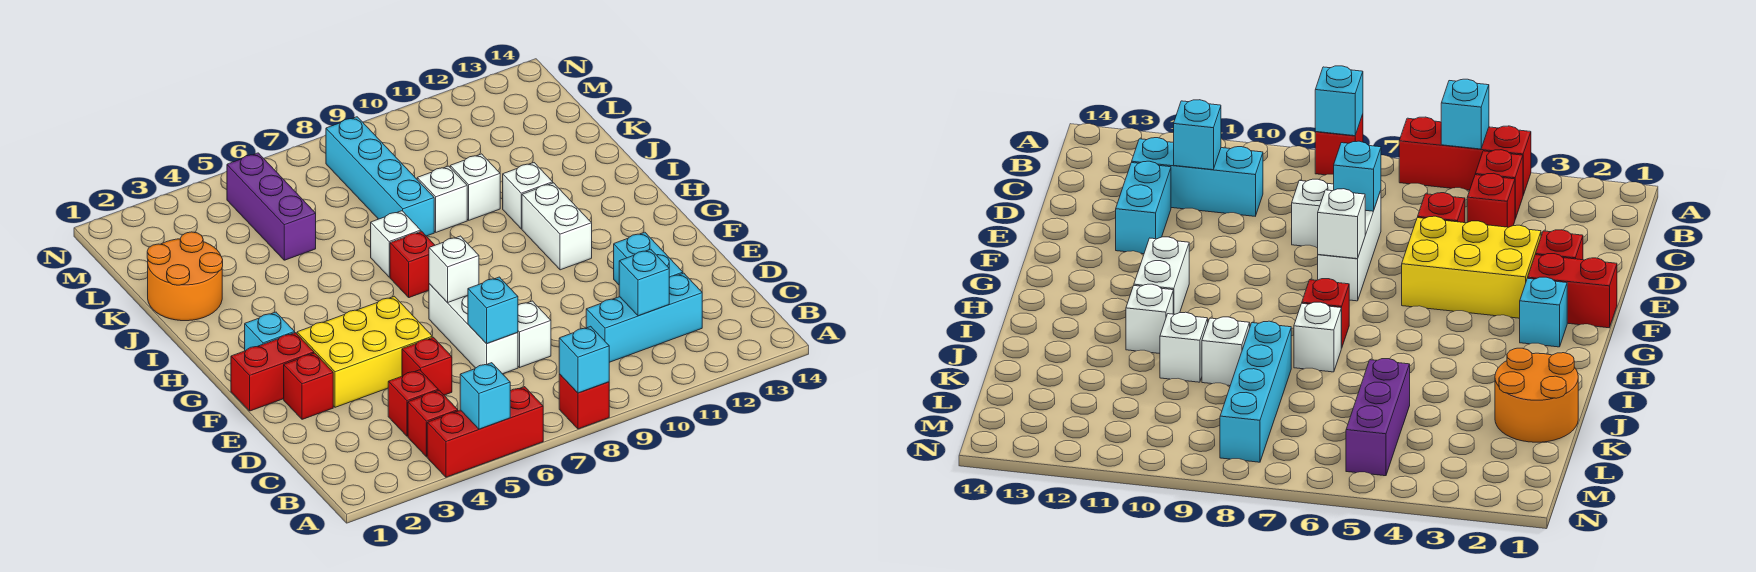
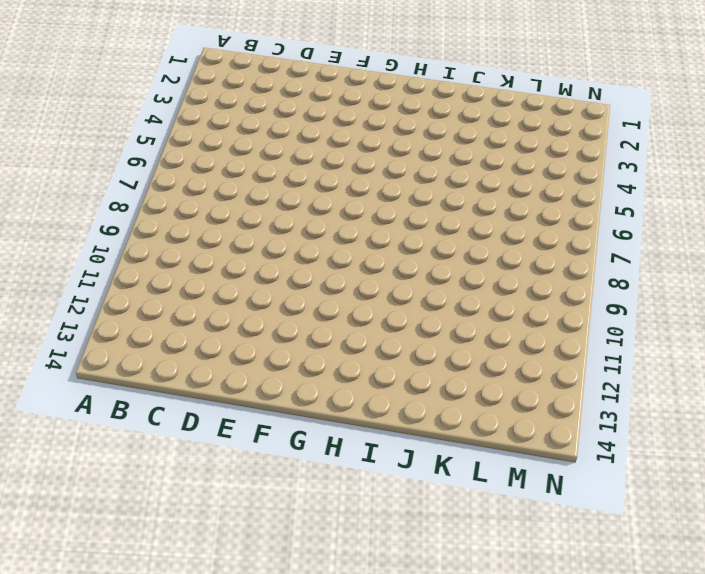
none -> red brick A4:A6 level 1
none -> red brick A8 level 1
none -> red brick B4 level 1

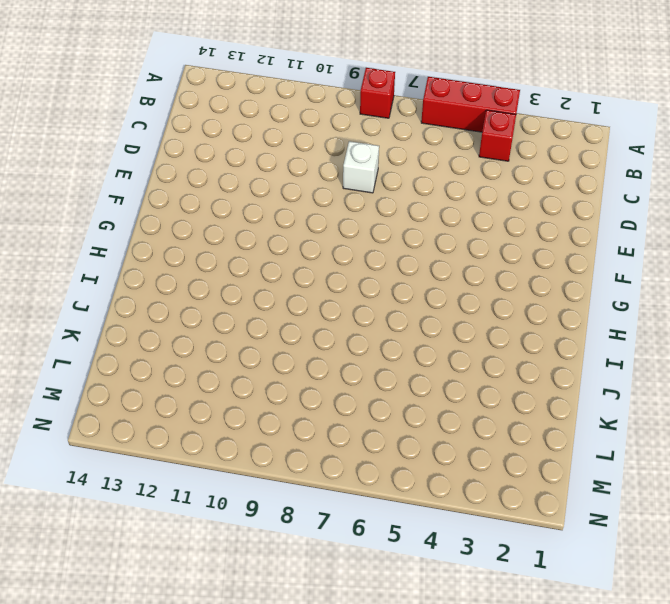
none -> red brick C4 level 1
none -> cyan brick C10:C12 level 1
none -> red brick D5 level 1

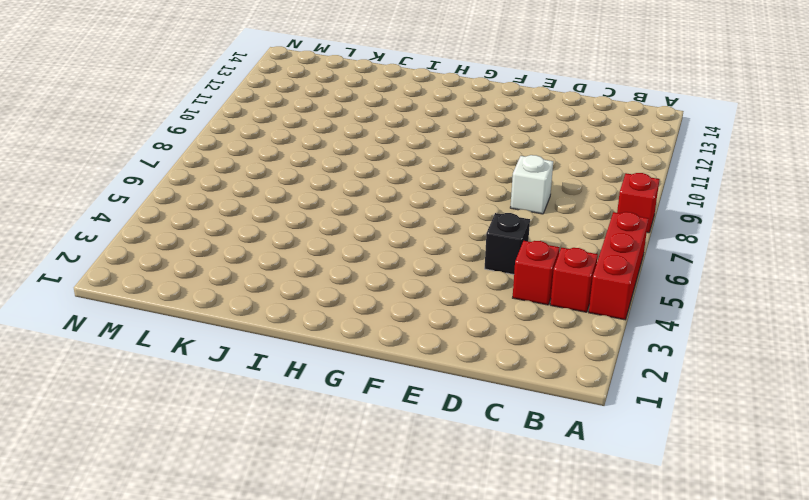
black brick D5 level 1 -> red brick D5 level 1
none -> cyan brick C10:C12 level 1
none -> white brick D7:F7 level 1
none -> cyan brick D12:E12 level 1

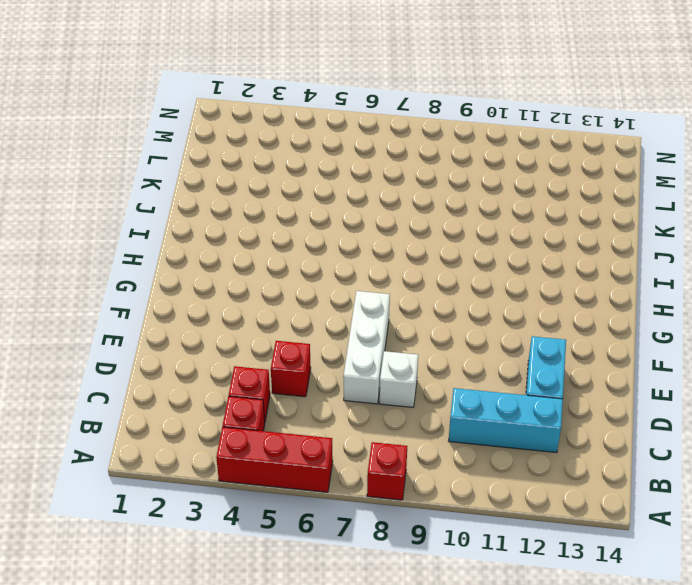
none -> red brick E2 level 1
none -> yellow brick E3:F5 level 1
none -> red brick F1:F2 level 1

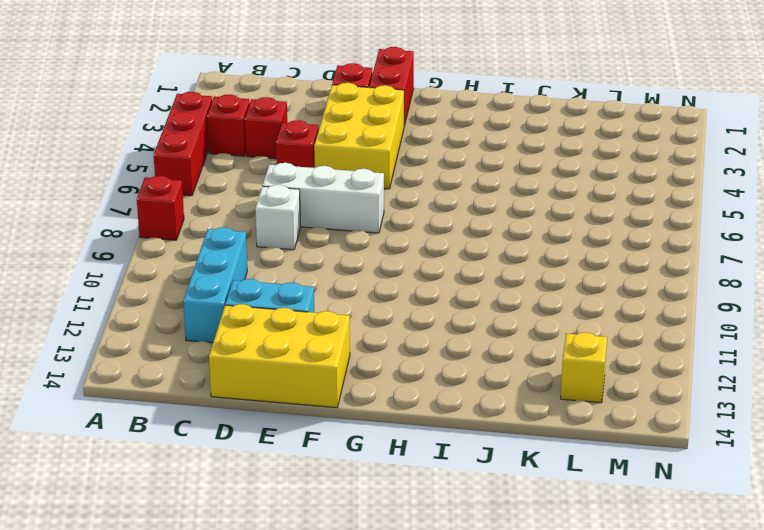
yellow brick D13:F14 level 1 -> none
yellow brick L13 level 1 -> none
none -> cyan brick G2 level 1
none -> white brick G11:H11 level 1
none -> red brick H7 level 1

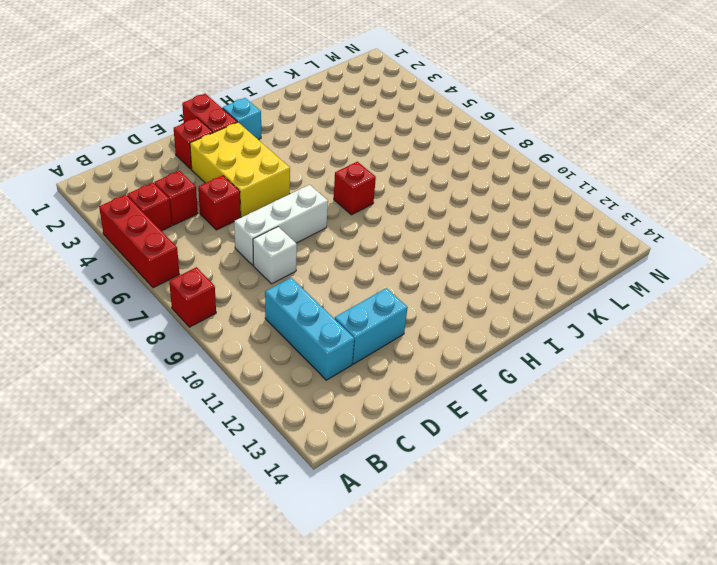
none -> white brick G11:H11 level 1
none -> white brick I7 level 1
none -> white brick I11 level 1

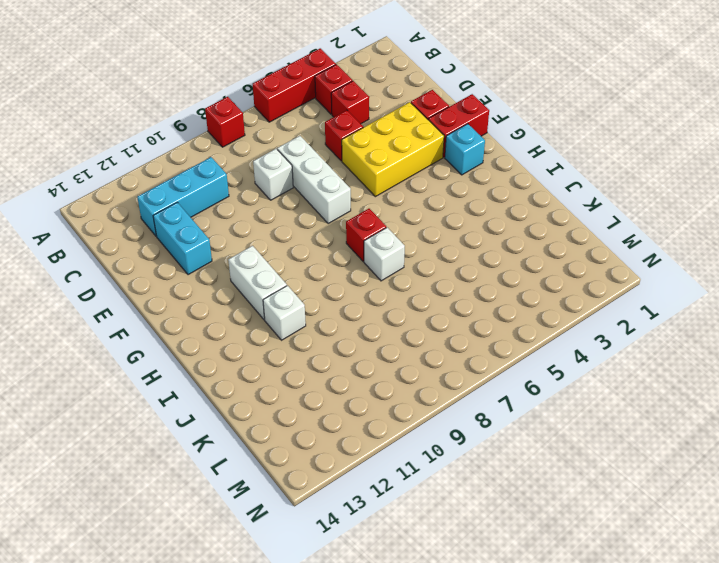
none -> orange round brick J1:K2 level 1
none -> cyan brick J8:M8 level 1
none -> white brick J9 level 1

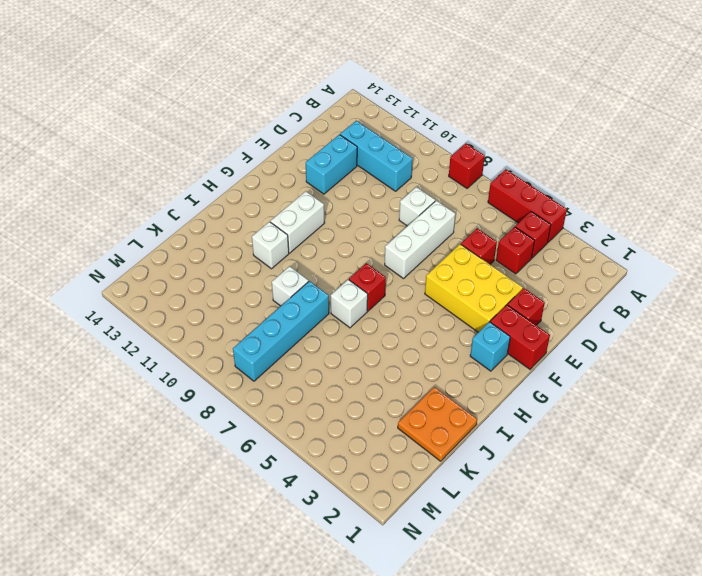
orange plate J1:K2 level 1 -> orange round brick J1:K2 level 1
none -> white brick J10 level 1
none -> purple brick K5:M5 level 1
none -> cyan brick A5 level 2

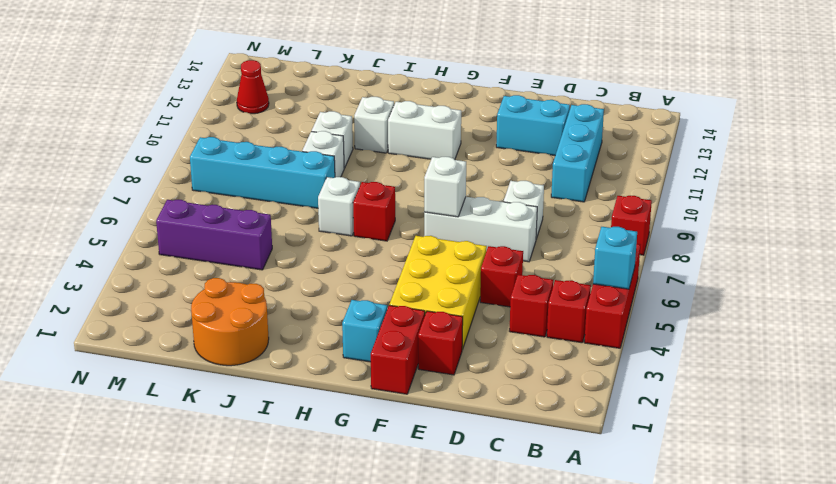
red cone M12 level 1 -> none
none -> cyan brick A8 level 2
none -> cyan brick C11 level 2
none -> cyan brick D7 level 2

